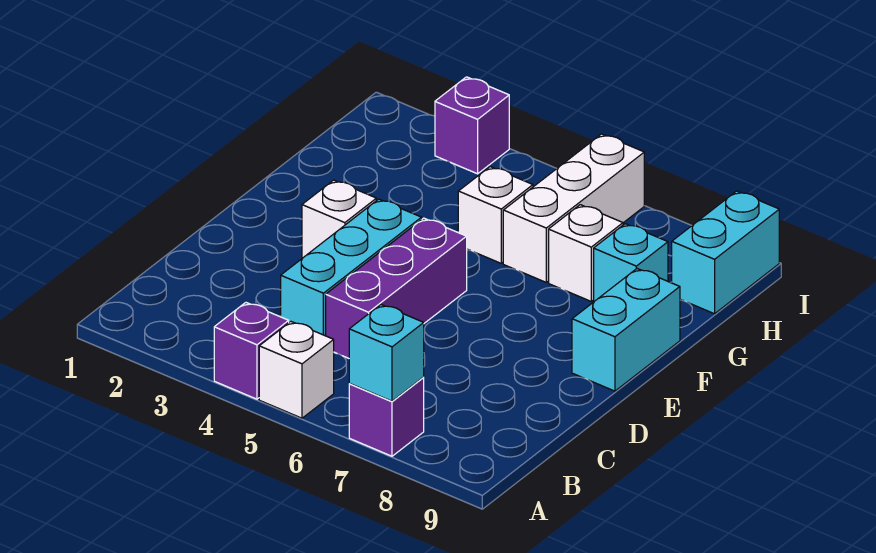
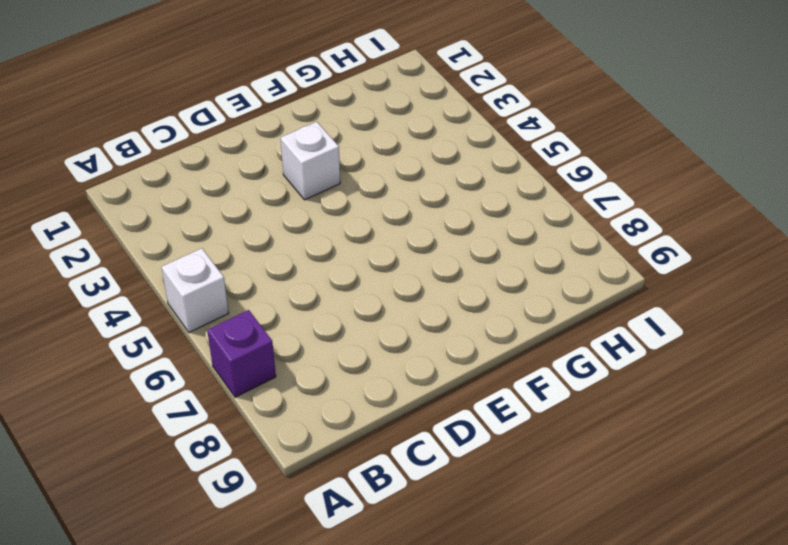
none -> purple brick A4 level 1
none -> cyan brick C4:E4 level 1
none -> purple brick C5:E5 level 1

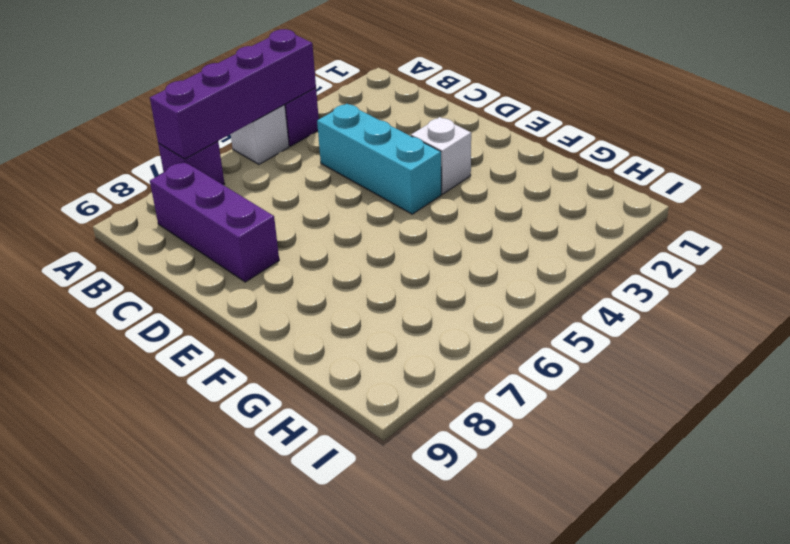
purple brick A4:A7 level 2 -> cyan brick A7 level 2
purple brick B8:D8 level 1 -> purple brick C5:E5 level 1
none -> cyan brick E9:F9 level 1
none -> white brick G5 level 1
none -> white brick G6:I6 level 1

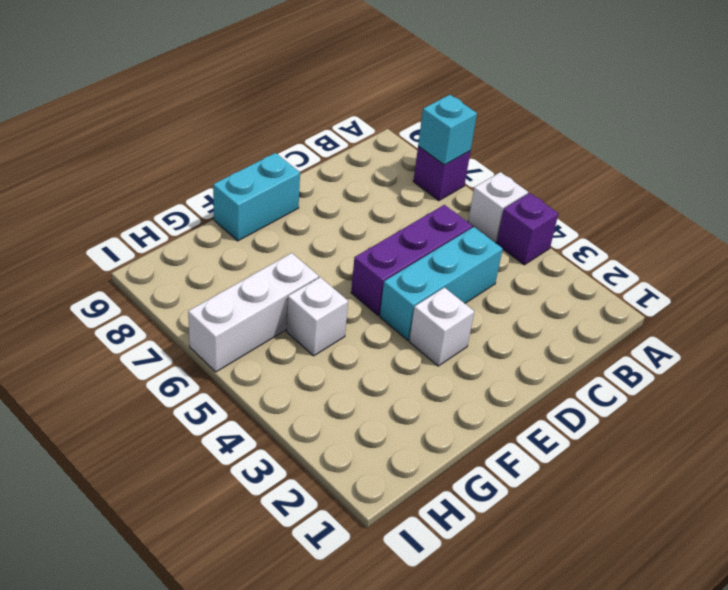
none -> white brick G7 level 1
none -> cyan brick G8 level 1
none -> cyan brick H9:I9 level 1

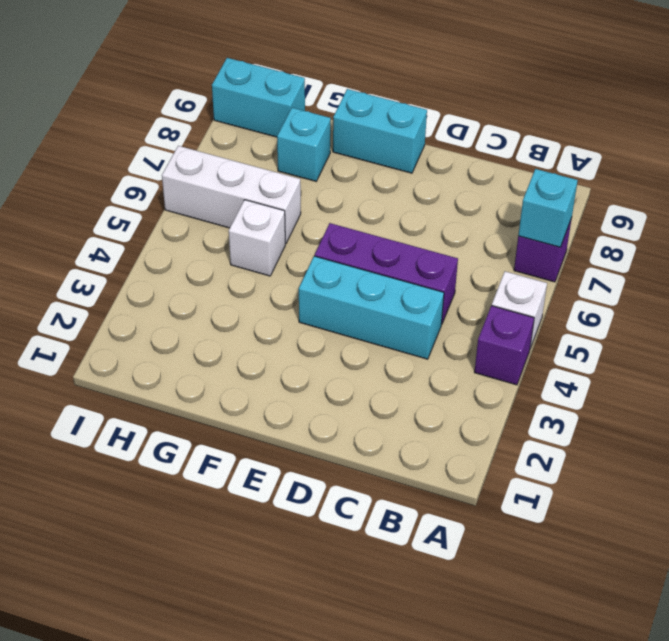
none -> white brick E3 level 1
none -> white brick G7 level 1
none -> purple brick I3 level 1

